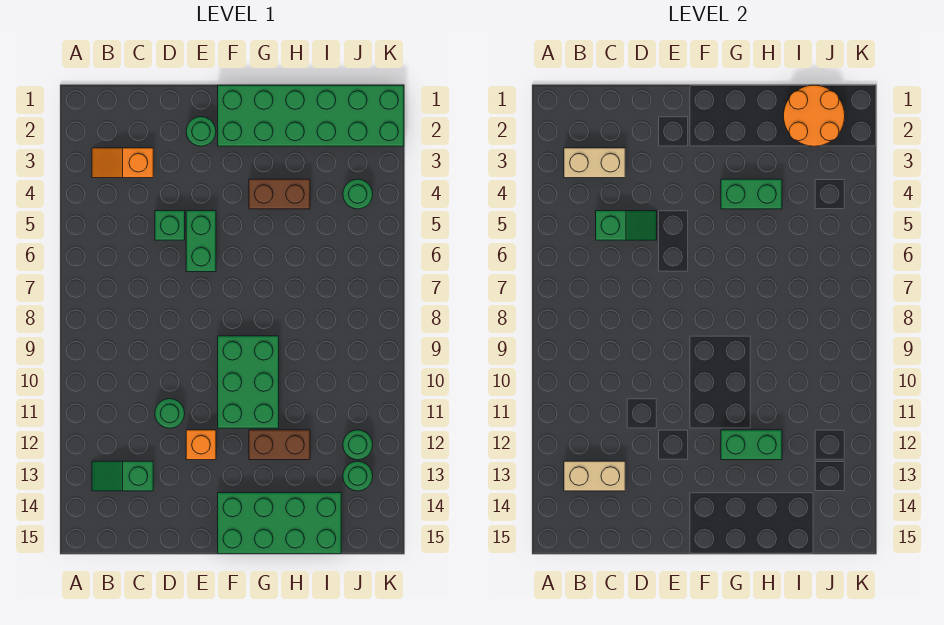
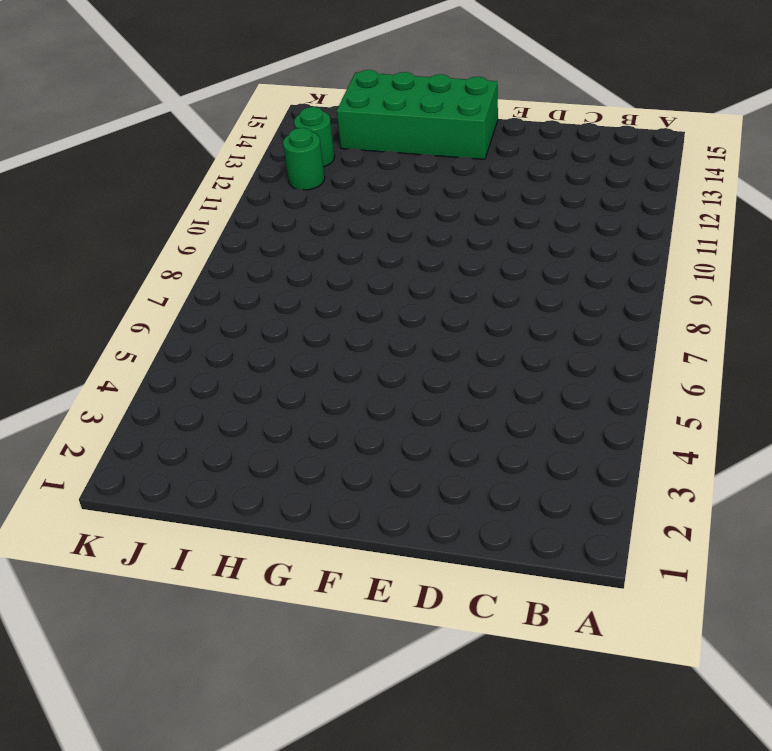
none -> orange slope B3:C3 level 1 top C
none -> green slope B13:C13 level 1 top C
none -> green brick D5 level 1

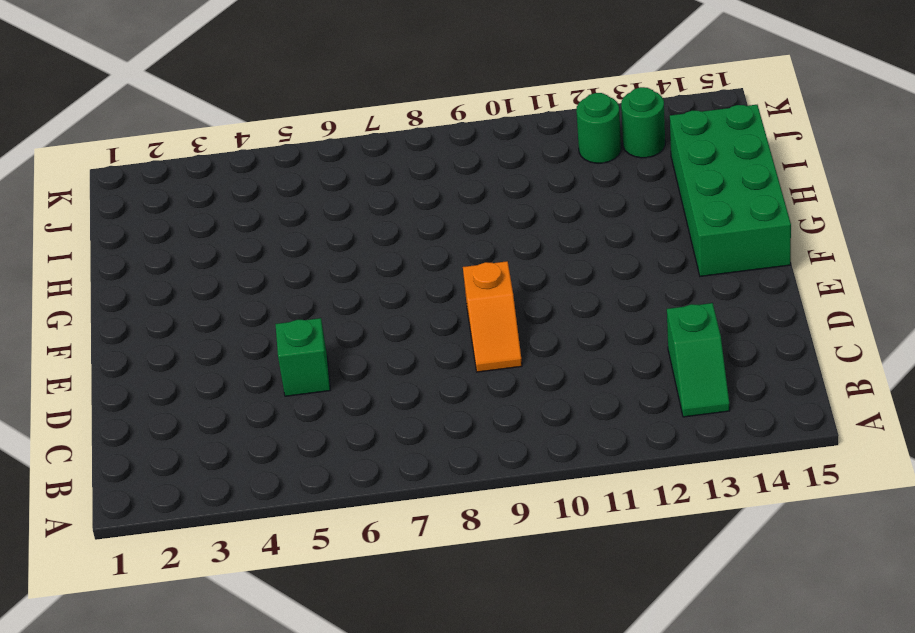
orange slope D9:E9 level 1 top E -> orange slope B3:C3 level 1 top C
none -> green round brick D11 level 1
none -> green round brick E2 level 1
none -> green brick E5:E6 level 1

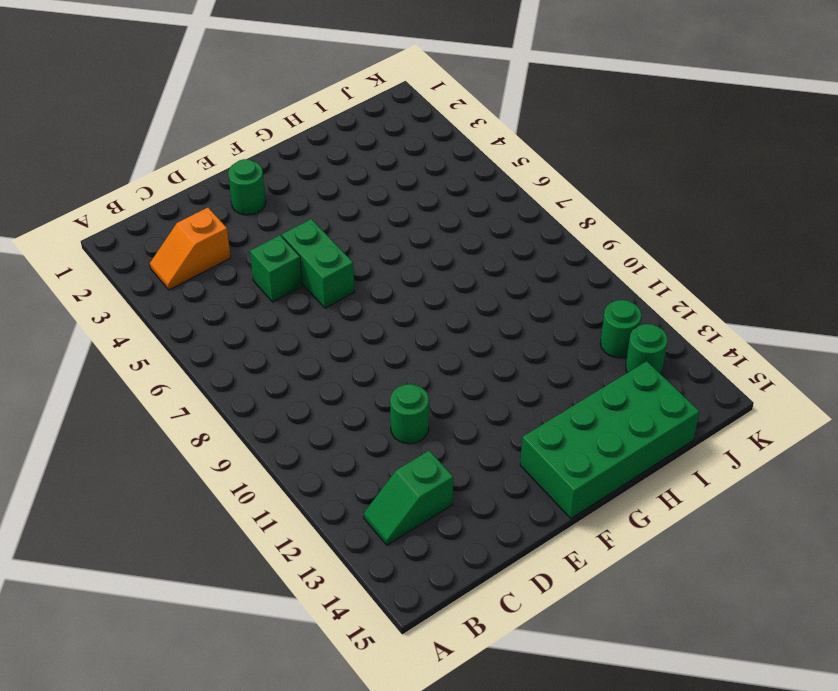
none -> orange brick E12 level 1
none -> green brick F1:K2 level 1
none -> green brick F9:G11 level 1

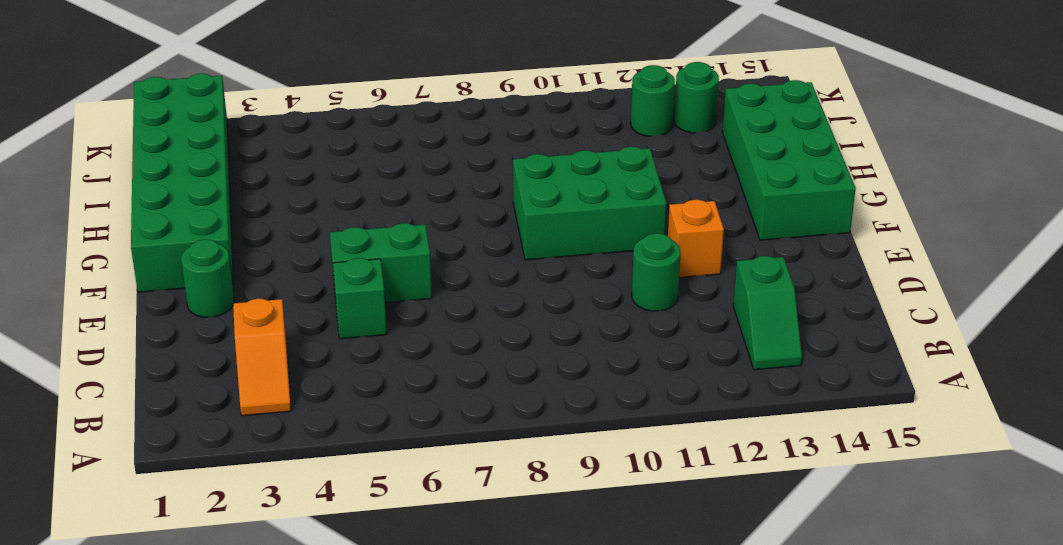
none -> brown brick G4:H4 level 1
none -> brown brick G12:H12 level 1
none -> green round brick J4 level 1

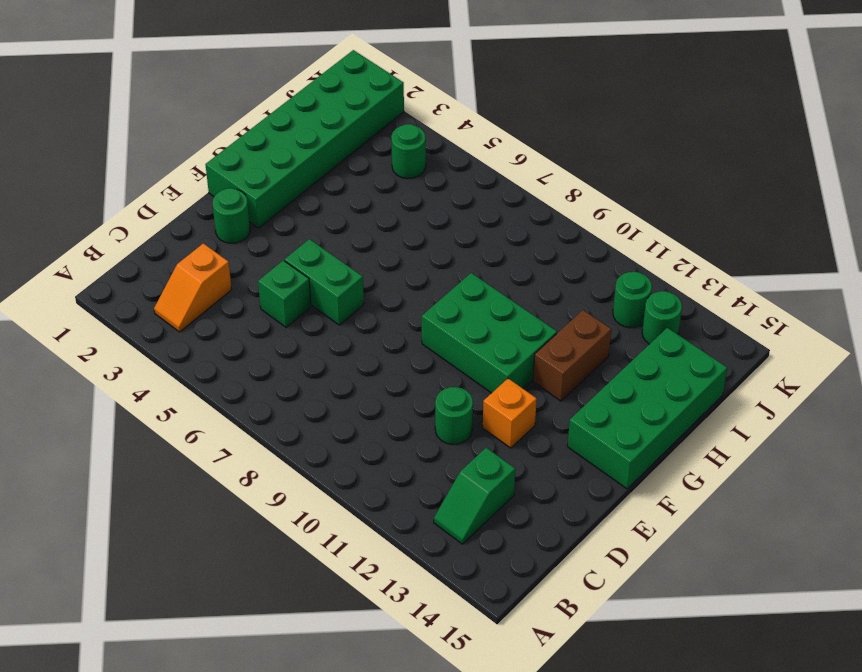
none -> brown brick G4:H4 level 1
none -> tan brick B3:C3 level 2
none -> tan brick B13:C13 level 2

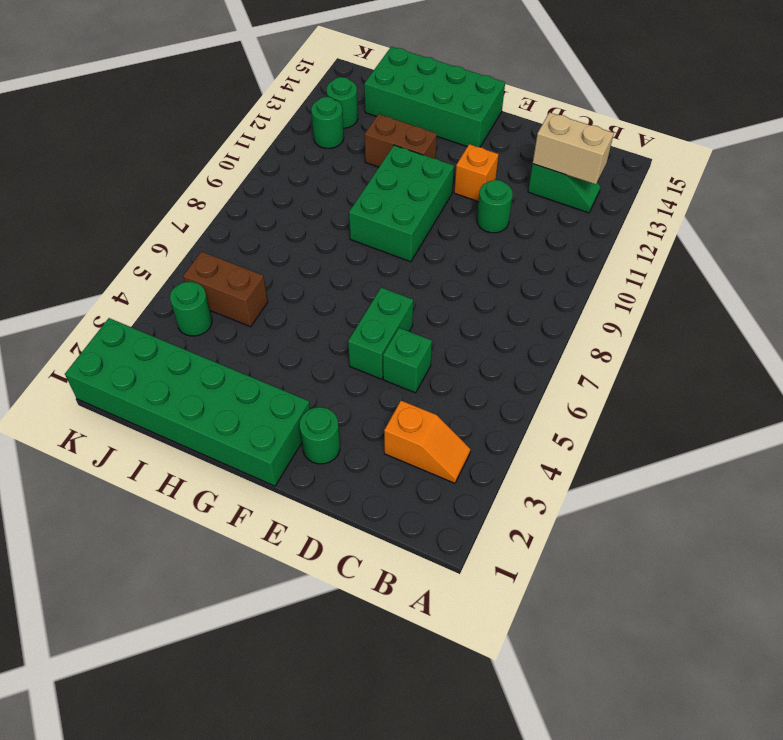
brown brick I5:J5 level 1 -> brown brick G4:H4 level 1
none -> tan brick B3:C3 level 2
none -> green slope C5:D5 level 2 top C
none -> green brick G4:H4 level 2

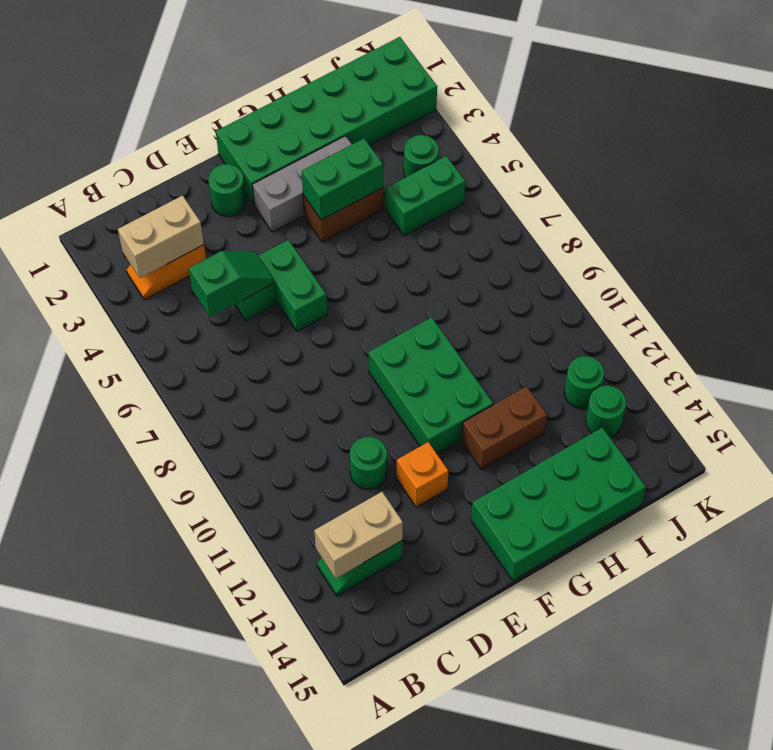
grey brick F3:H3 level 1 -> none
green brick I5:J5 level 1 -> green brick G12:H12 level 2
none -> orange round brick I1:J2 level 2

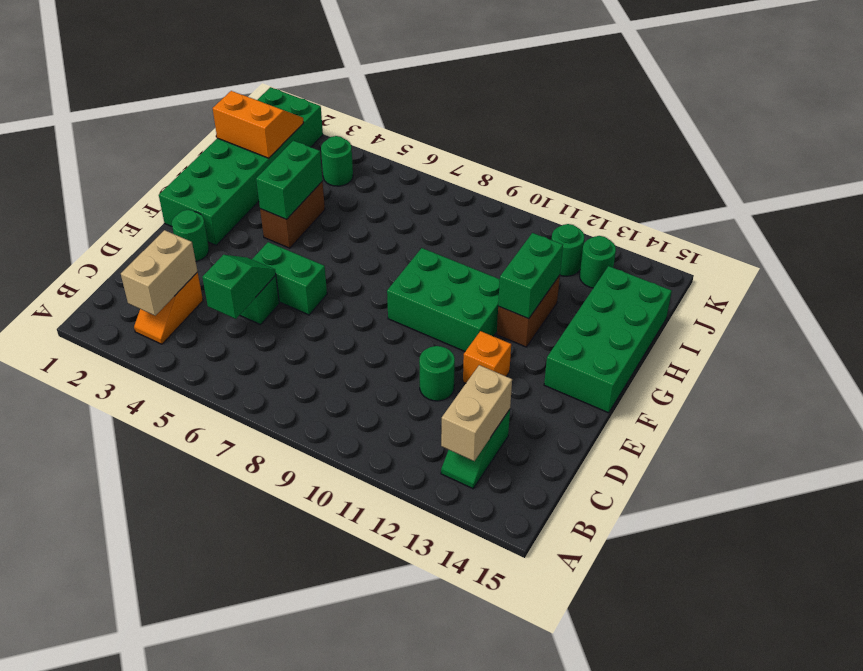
orange slope I1:J2 level 2 top I -> orange round brick I1:J2 level 2

